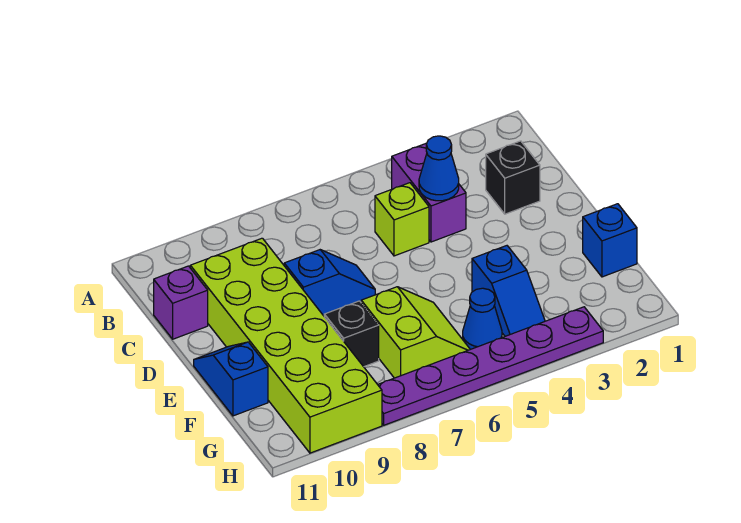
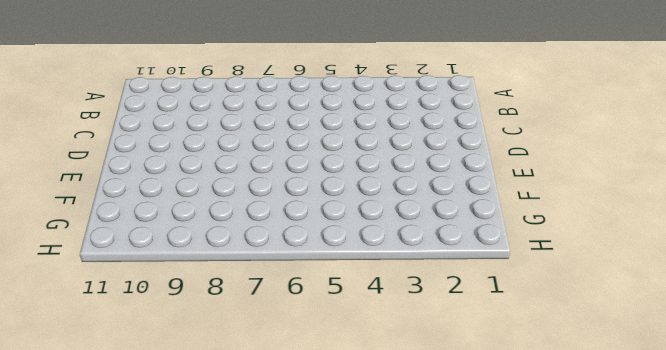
none -> purple brick B4:C4 level 1
none -> black brick C2 level 1
none -> lime brick C5 level 1

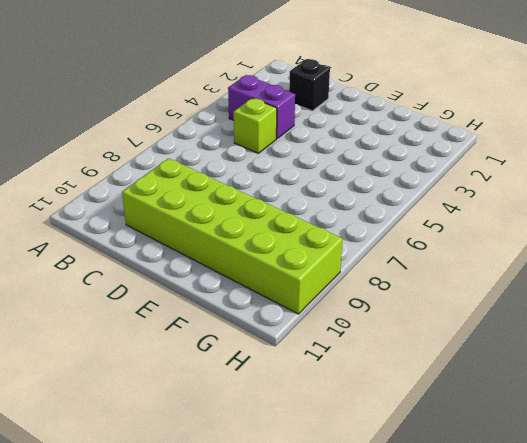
none -> purple brick C11 level 1
none -> blue slope D7:D8 level 1 top 8
none -> blue slope E11:F11 level 1 top F

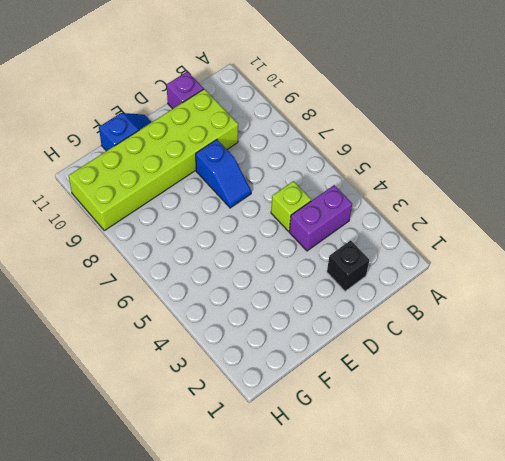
none -> blue brick F1 level 1
none -> blue slope F4:G4 level 1 top F
none -> lime slope F6:G7 level 1 top 7

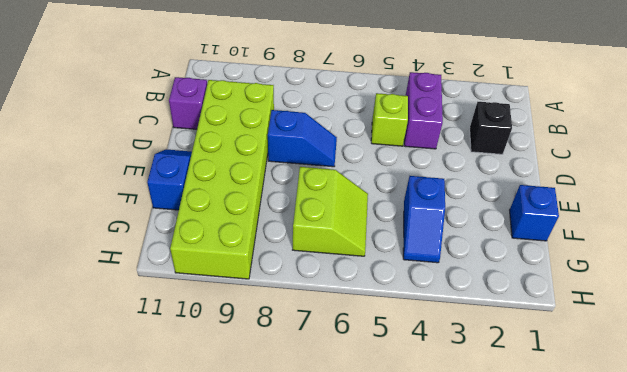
none -> black brick F8 level 1
none -> blue cone G5 level 1
none -> purple plate H3:H8 level 1

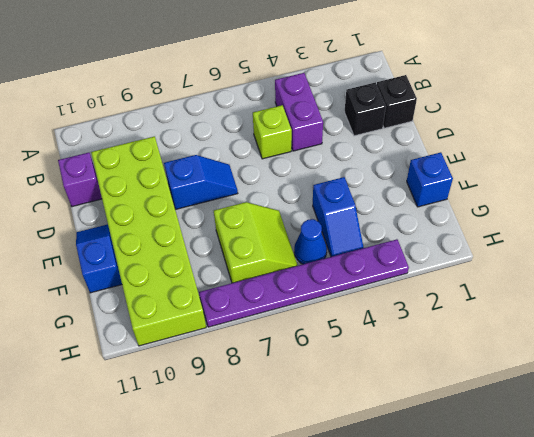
black brick C1 level 1 -> black brick F8 level 1
none -> blue cone C4 level 2

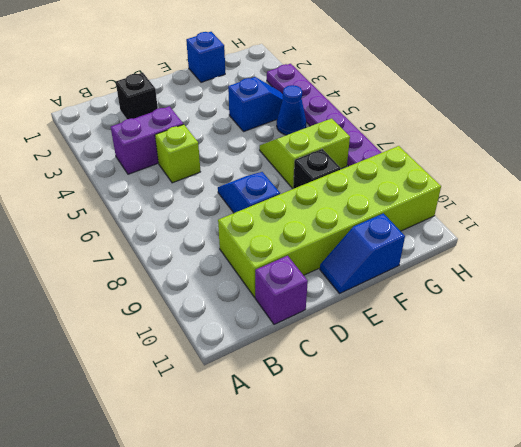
none -> blue cone C4 level 2

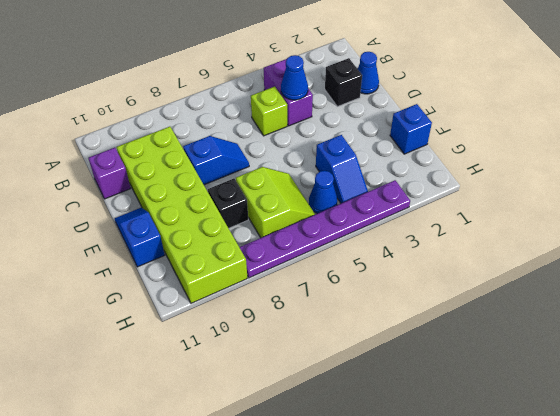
blue cone C1 level 1 -> none

